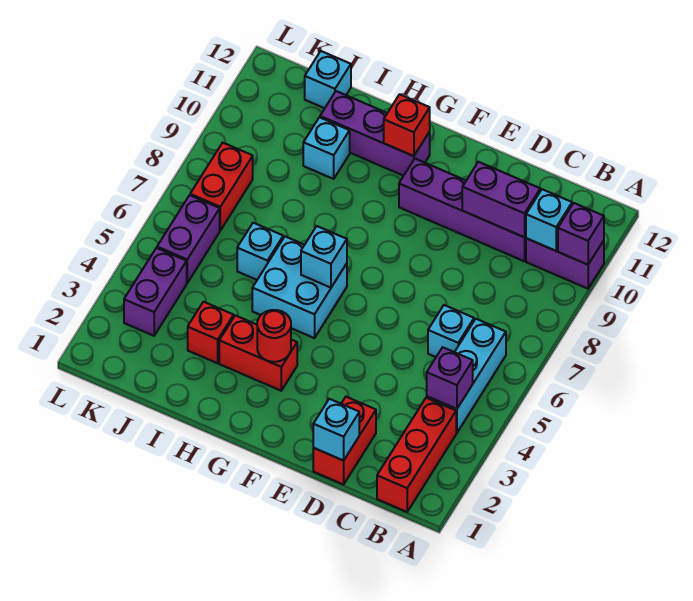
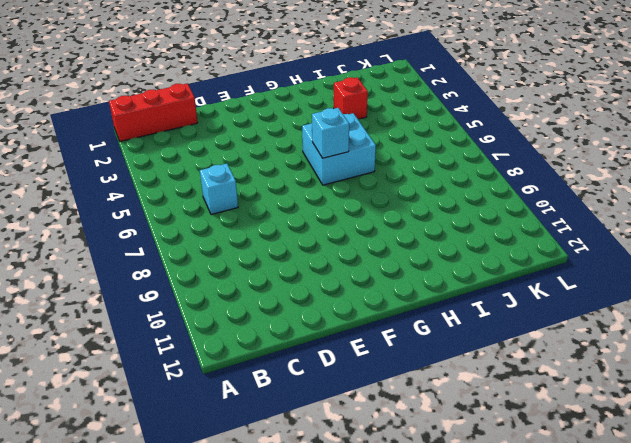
red brick A1:C1 level 1 -> red brick B1:B3 level 1
none -> purple brick A10:B10 level 1
none -> cyan brick B4:B6 level 1
none -> purple brick C10:F10 level 1

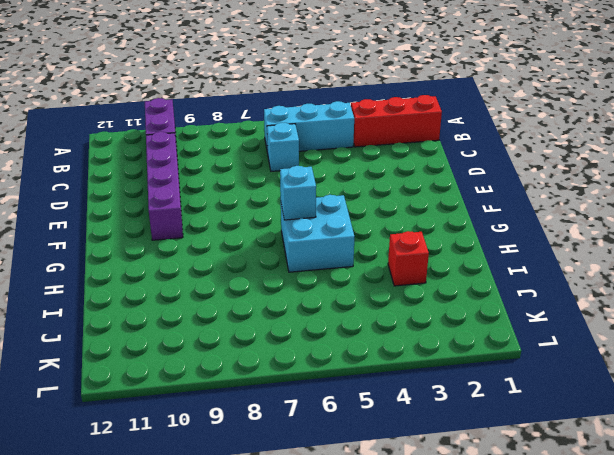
none -> red brick D1:D2 level 1
none -> red brick G3:H3 level 1
none -> purple brick G11:I11 level 1

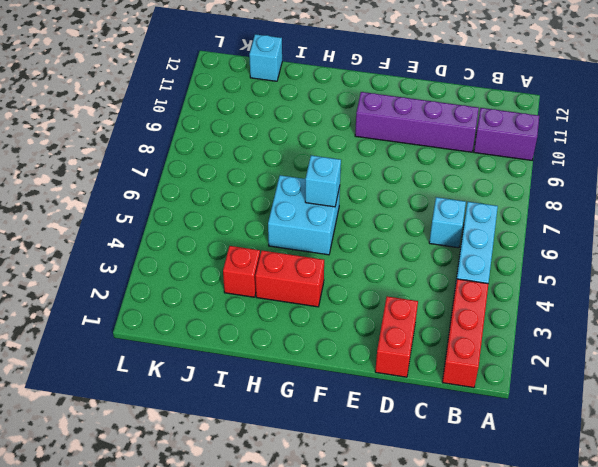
none -> purple brick G11:I11 level 1
none -> cyan brick I6 level 1
none -> cyan brick I10 level 1

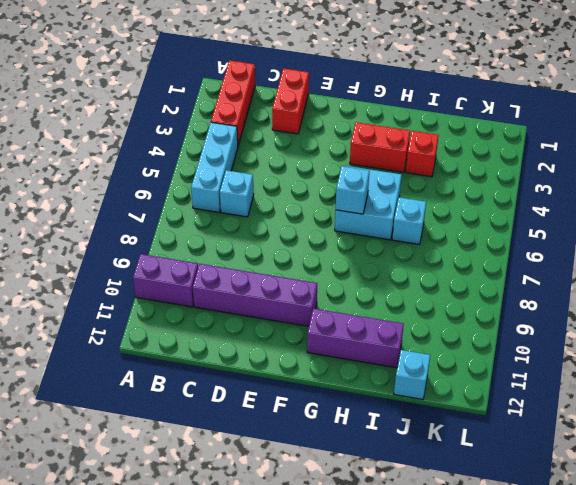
none -> cyan brick I10 level 1
none -> purple brick K3:K4 level 1
none -> purple brick K5:K6 level 1

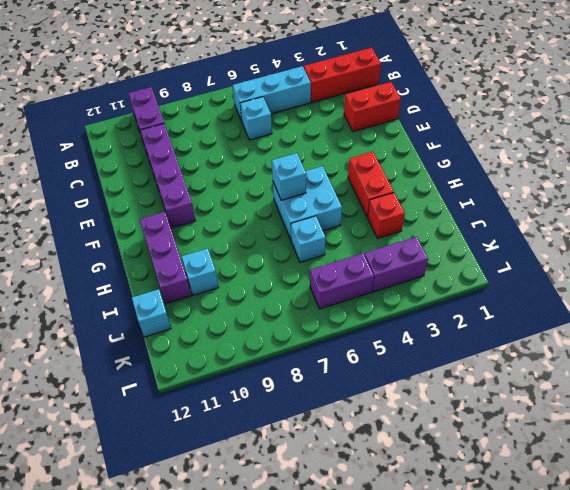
none -> red brick K7:K8 level 1
none -> purple brick A10 level 2
none -> purple brick B4 level 2

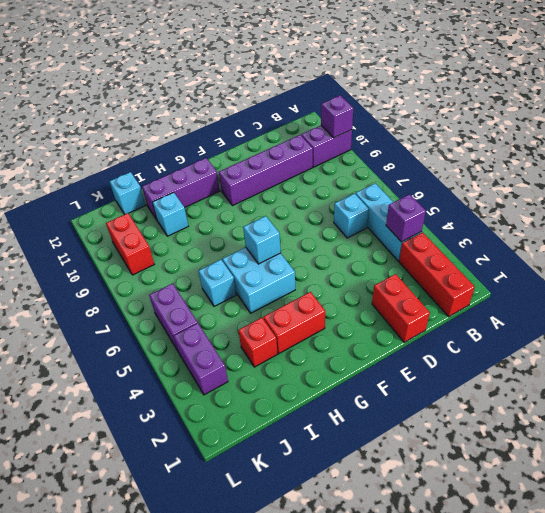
red brick K9:K10 level 1 -> red brick K7:K8 level 1
none -> cyan brick B10 level 2
none -> purple brick C10:D10 level 2
none -> cyan brick D1 level 2

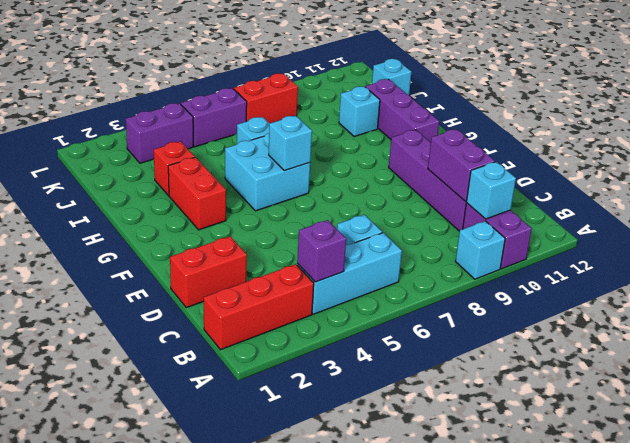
cyan brick A9 level 1 -> cyan brick D1 level 2
none -> purple brick A10 level 2
none -> red round brick G3 level 2
none -> red brick G11 level 2

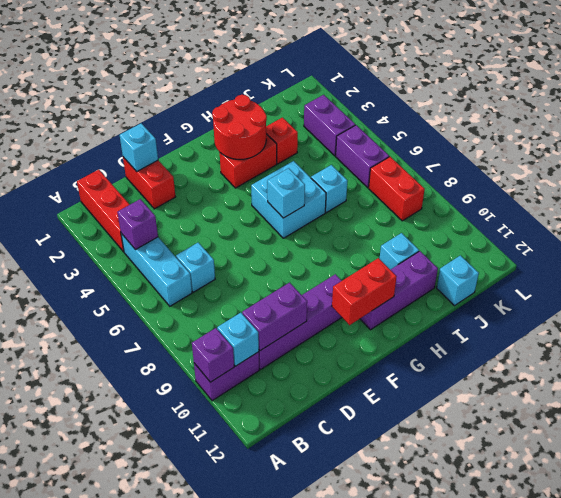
red brick F11:G11 level 2 -> red brick G11 level 2
red round brick G2:H3 level 2 -> red round brick G3 level 2

